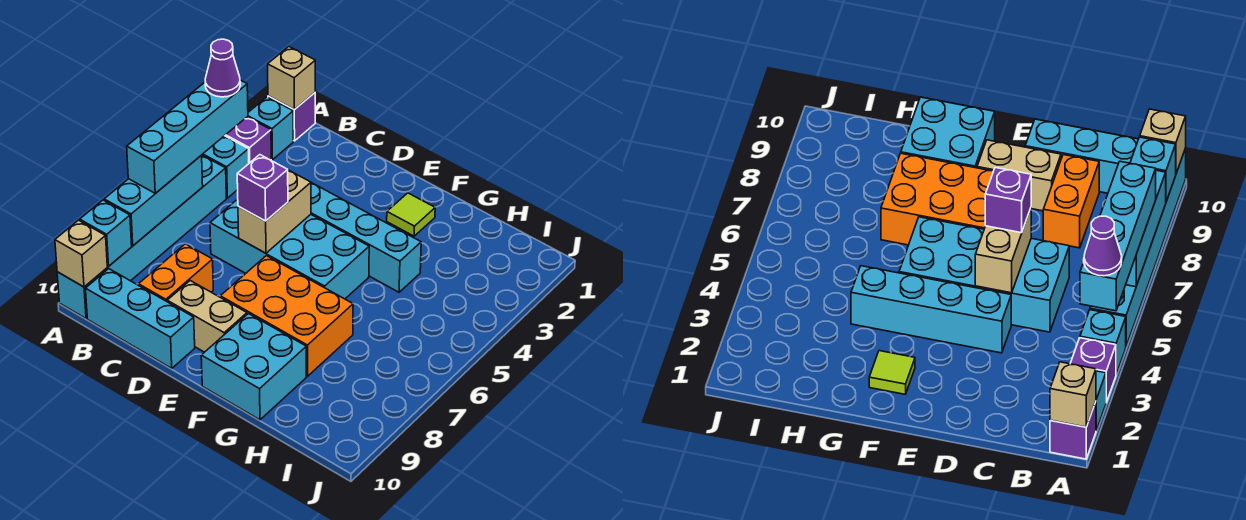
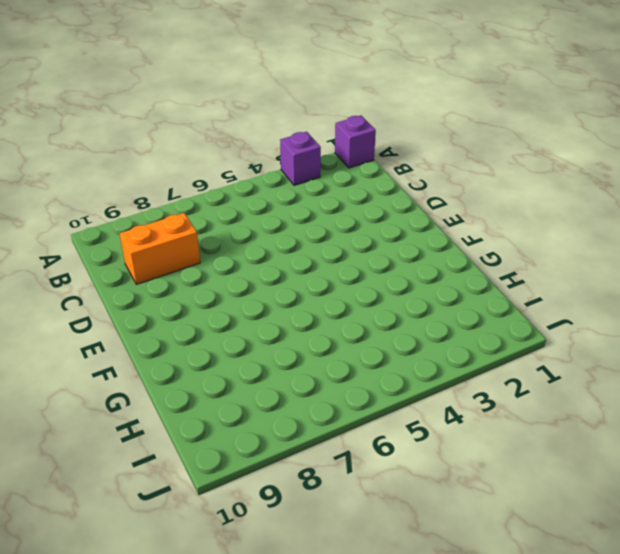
none -> cyan brick A2 level 1
none -> cyan brick A4 level 1
none -> cyan brick A5:A10 level 1

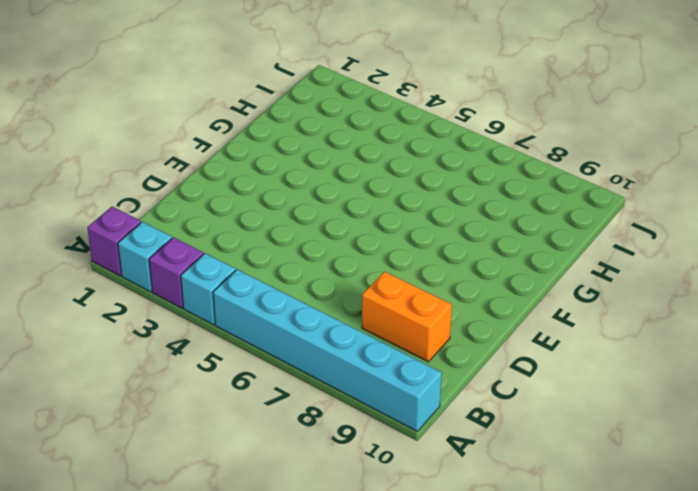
none -> cyan brick B10:D10 level 1
none -> cyan brick C5:F6 level 1
none -> cyan brick D4:G4 level 1

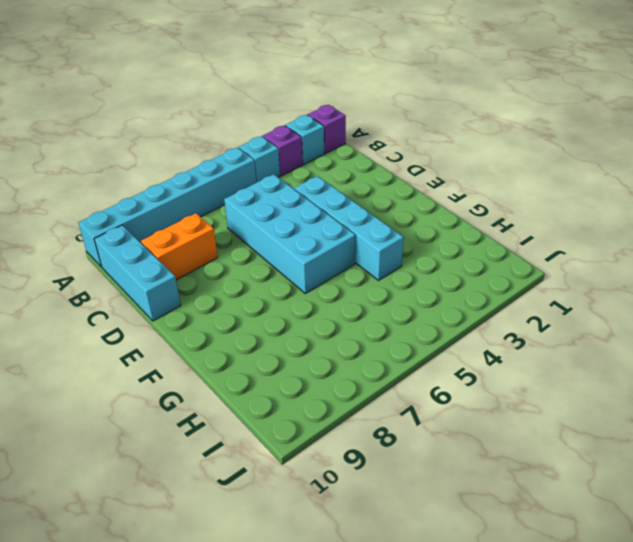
none -> tan brick D9:E9 level 1
none -> orange brick E7:G8 level 1
none -> lime tile F2 level 1

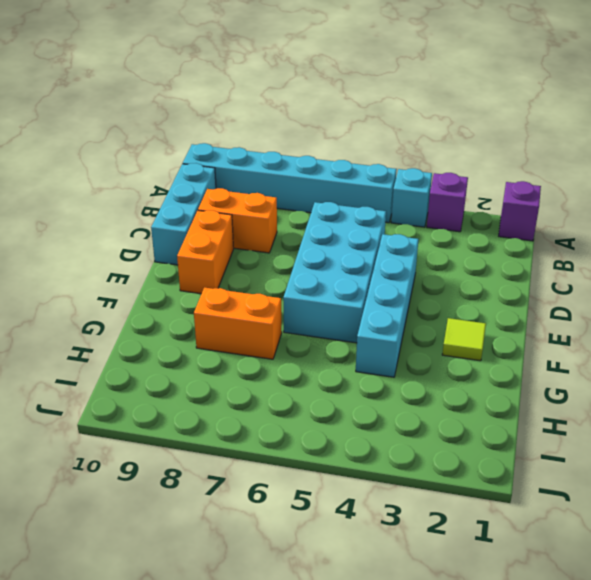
orange brick D9:E9 level 1 -> tan brick D9:E9 level 1
orange brick G7:G8 level 1 -> orange brick E7:G8 level 1
none -> cyan brick A2 level 1
none -> cyan brick F9:G10 level 1
none -> tan brick A1 level 2

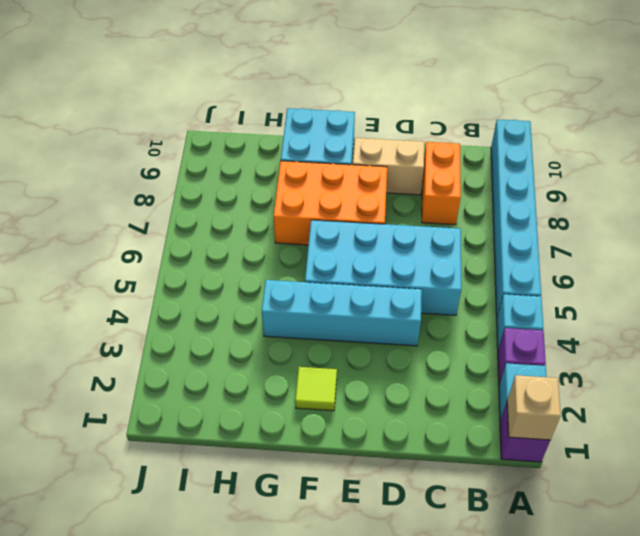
none -> cyan brick B10:D10 level 1
none -> cyan brick A6:A8 level 2
none -> cyan brick A9 level 2

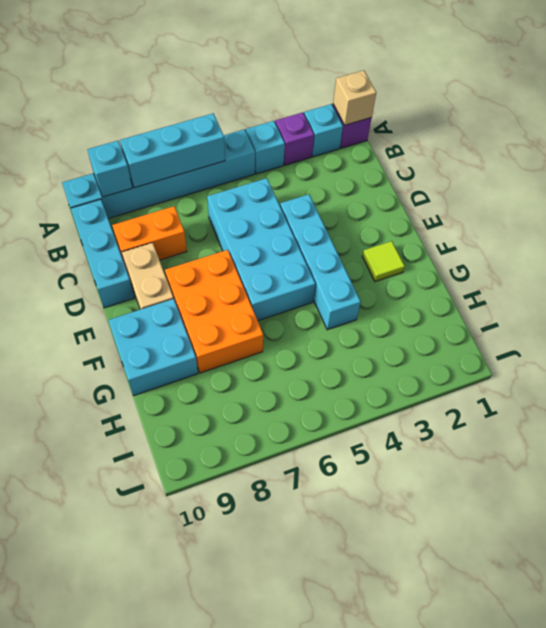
none -> tan brick A10 level 2
none -> tan brick D5:D6 level 2
none -> cyan brick A4:A7 level 3

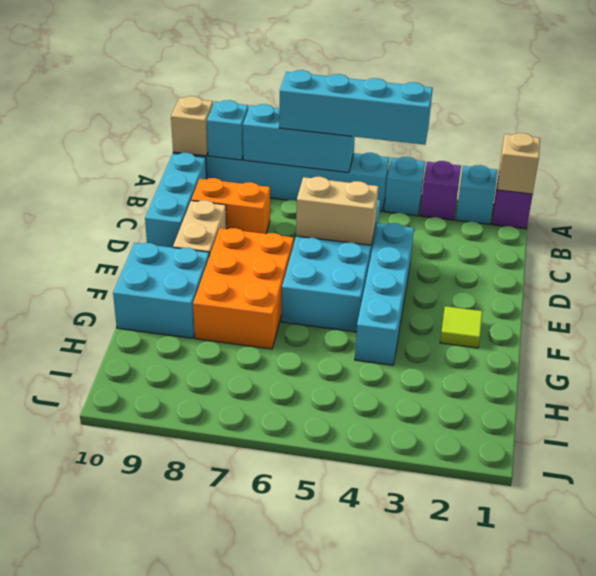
none -> purple brick D6 level 3
none -> purple cone A4 level 4

